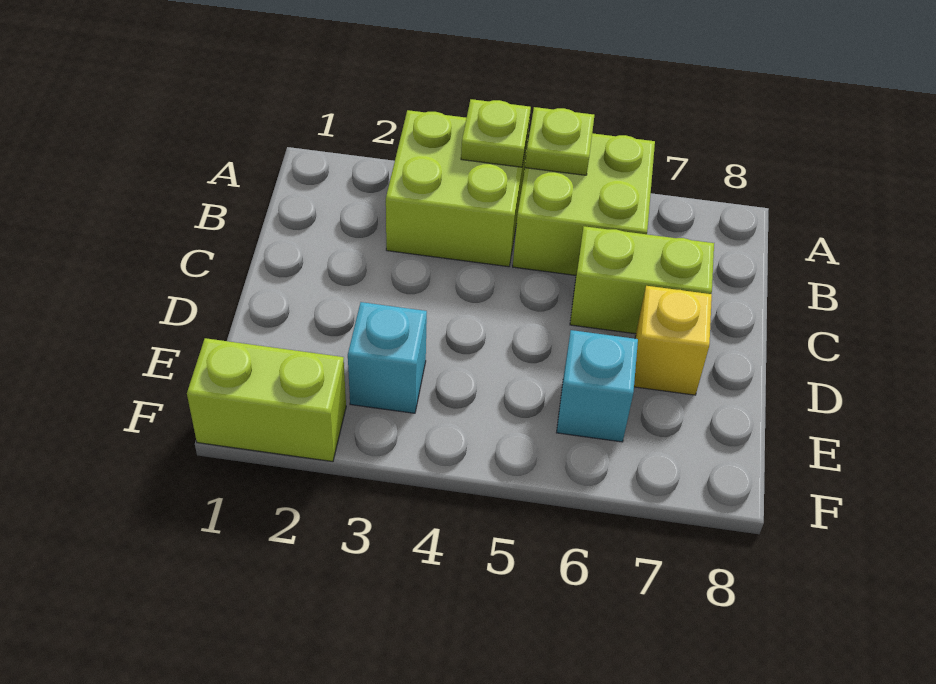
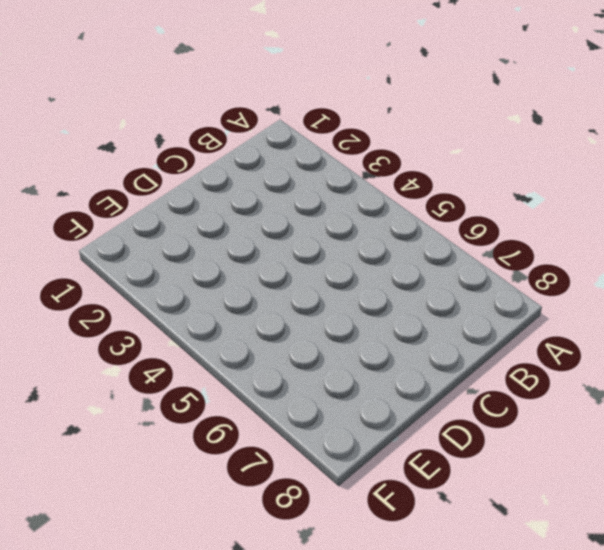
none -> lime brick A3:B4 level 1
none -> lime brick A5:B6 level 1

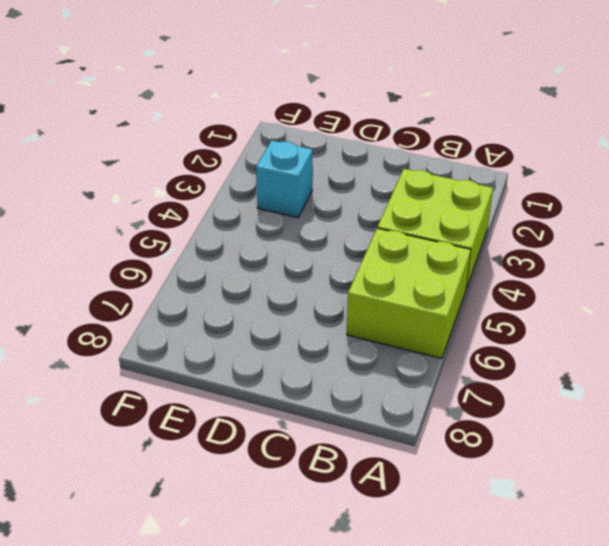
none -> lime brick C6:C7 level 1
none -> yellow brick D7 level 1

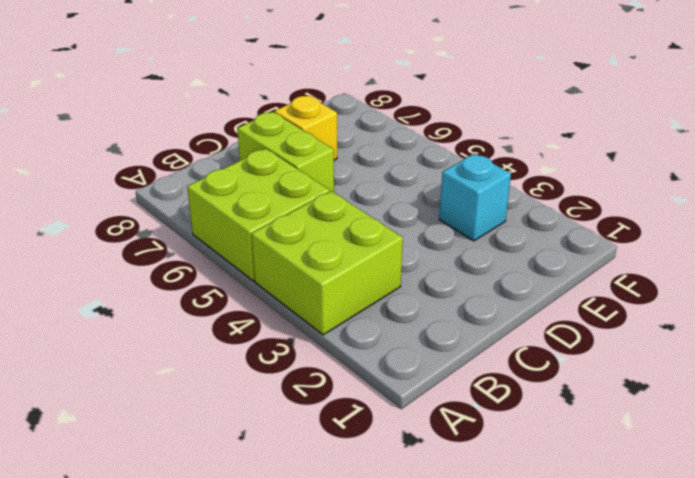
none -> cyan brick E6 level 1
none -> lime brick F1:F2 level 1

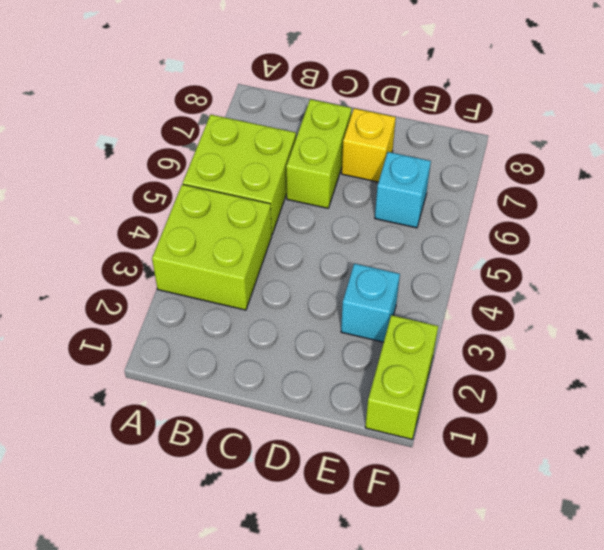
none -> lime plate A4 level 2
none -> lime plate A5 level 2

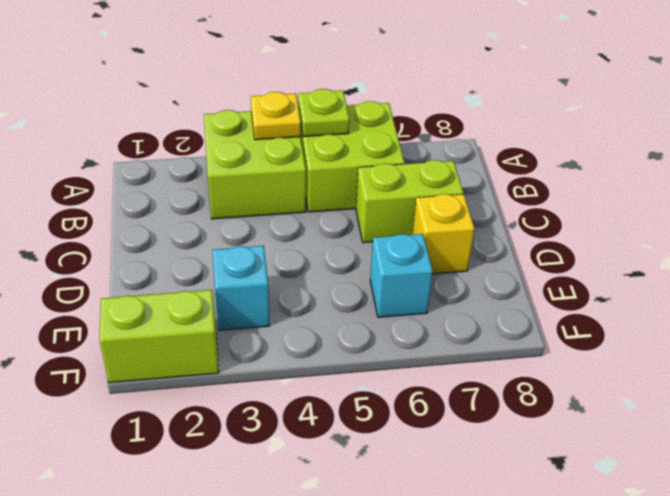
yellow plate A4 level 2 -> lime plate A4 level 2

